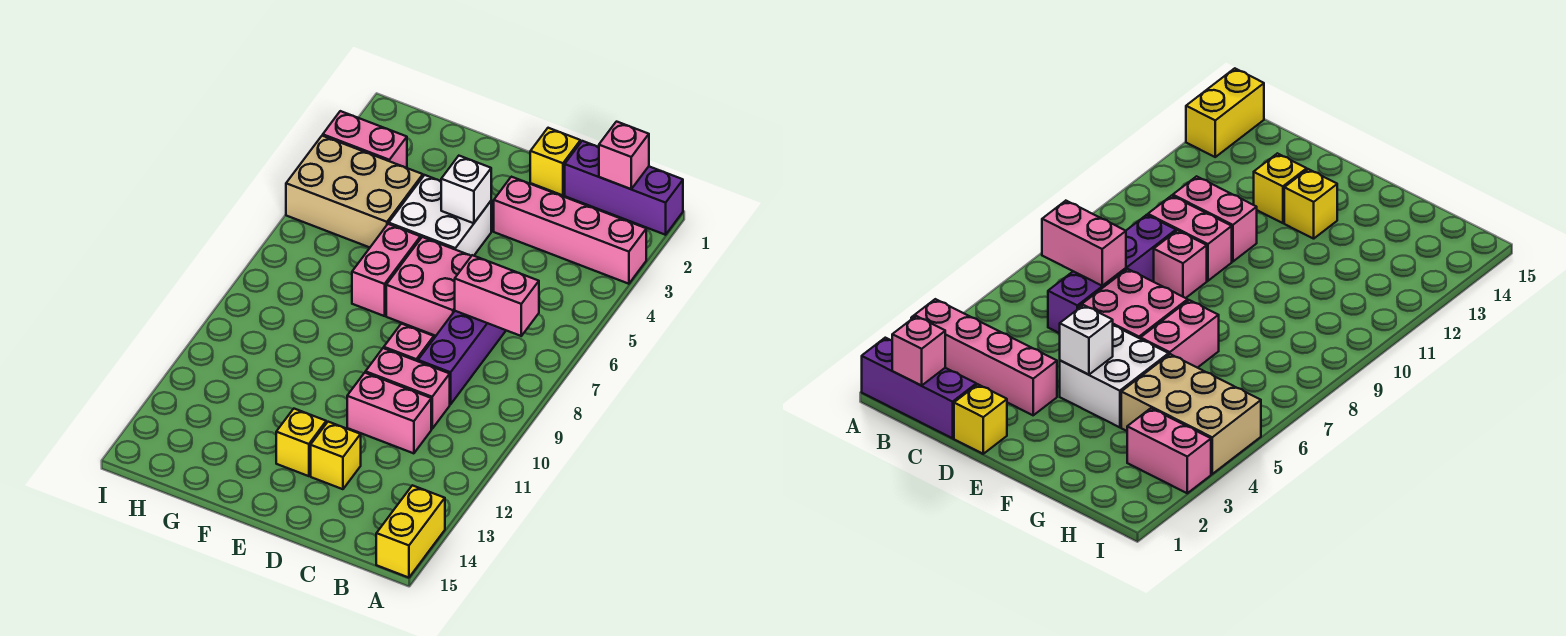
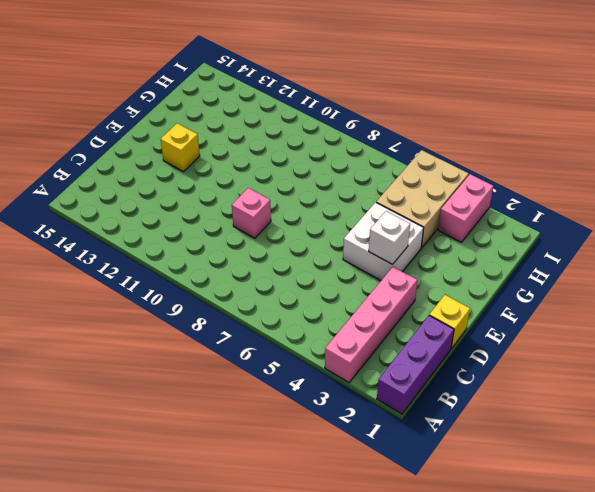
none -> yellow brick A14:A15 level 1
none -> purple brick C6:C9 level 1
none -> pink brick C10:D10 level 1

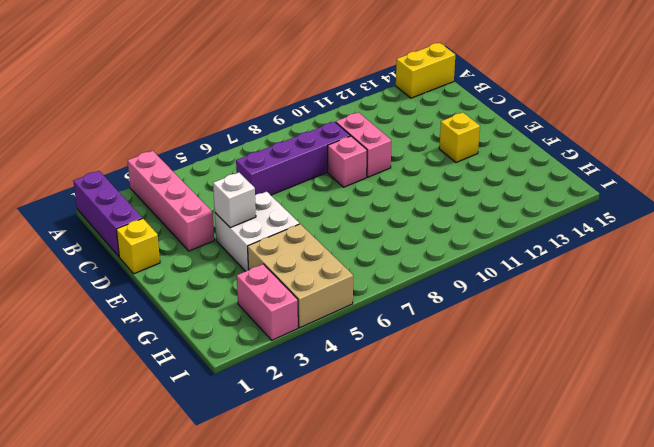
none -> pink brick C11:D11 level 1
none -> pink brick D6:E7 level 1
none -> yellow brick D13 level 1

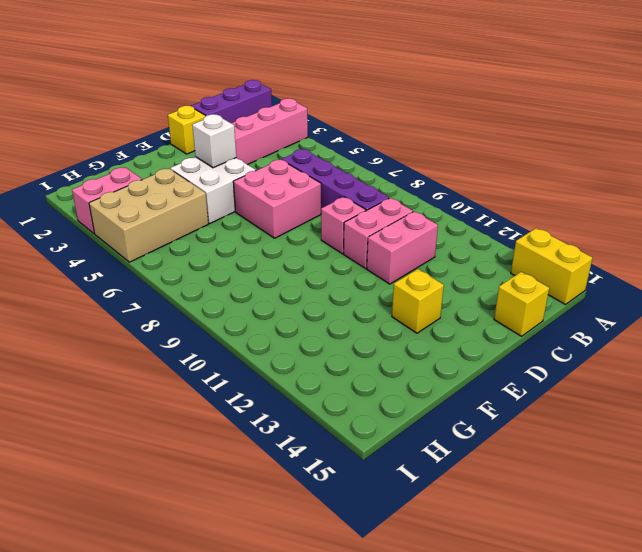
yellow brick C15 level 1 -> yellow brick D13 level 1
none -> pink brick F6:F7 level 1
none -> pink brick B1 level 2
none -> pink brick B7:C7 level 2

